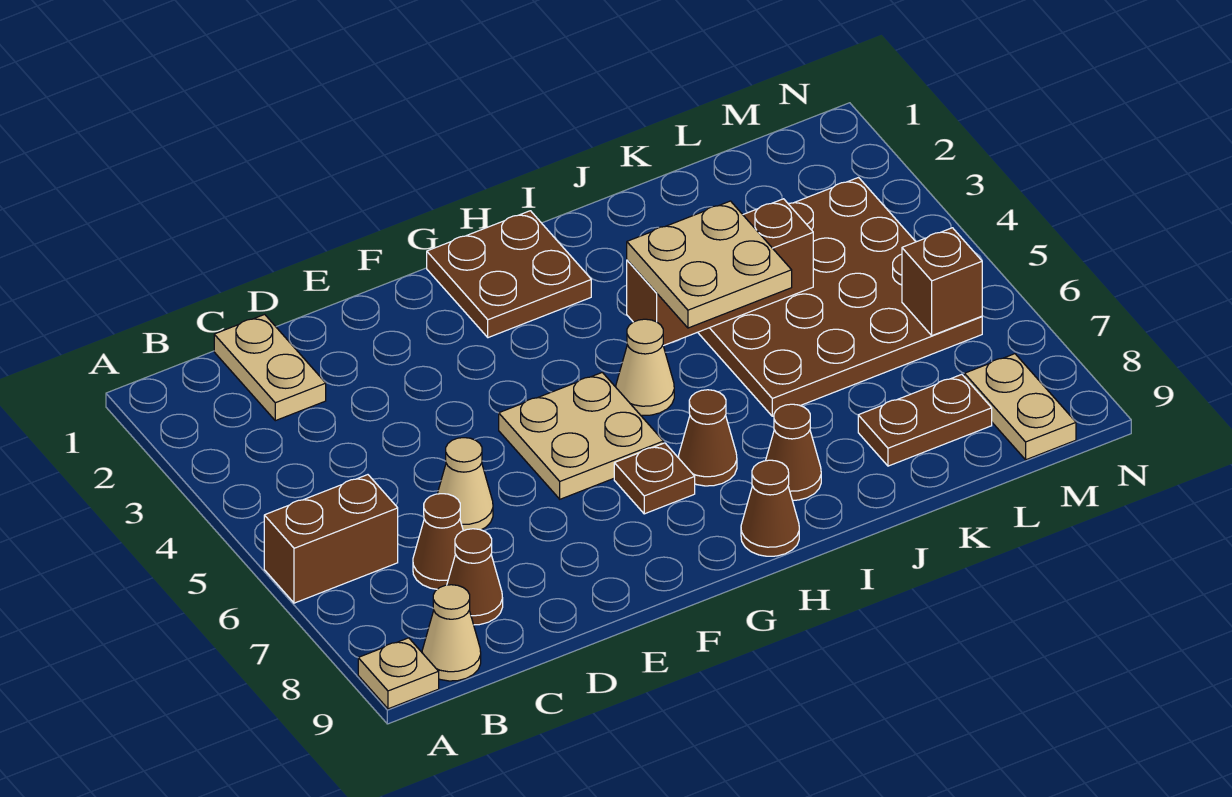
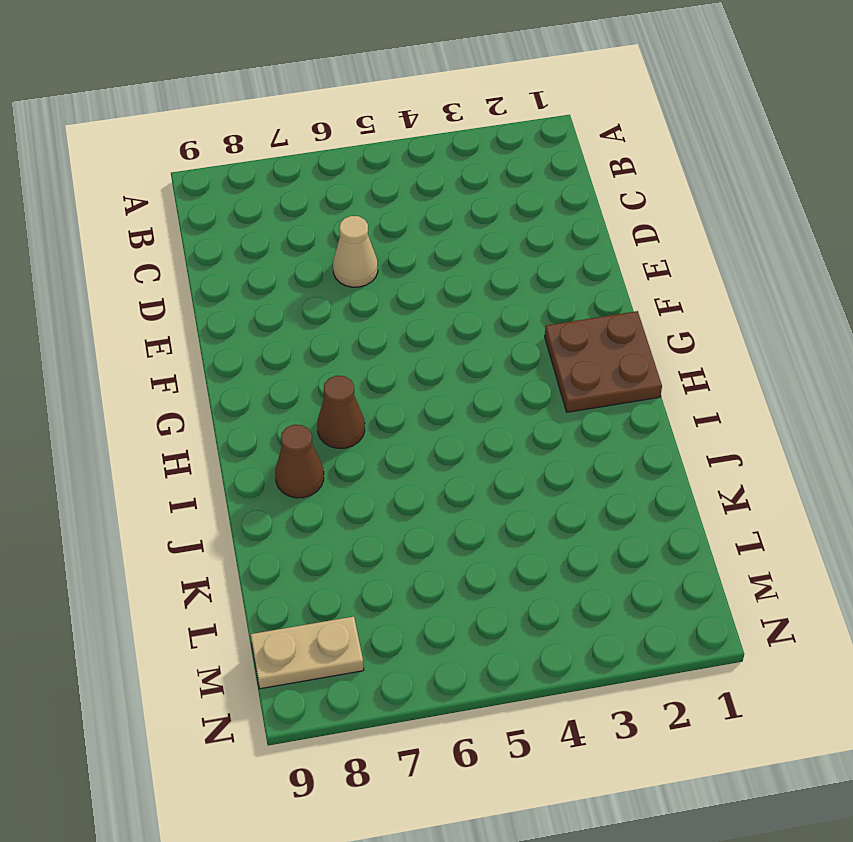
none -> brown brick A6:B6 level 1
none -> tan plate A9 level 1
none -> tan cone B9 level 1

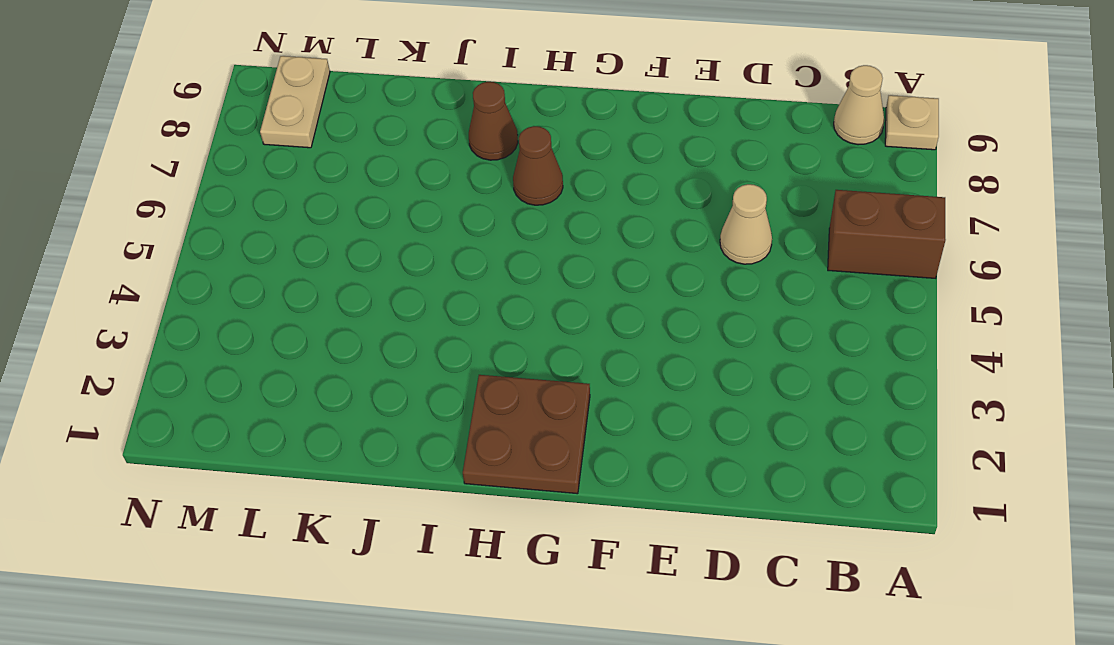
none -> tan plate C1:C2 level 1
none -> brown cone C7 level 1
none -> brown cone C8 level 1

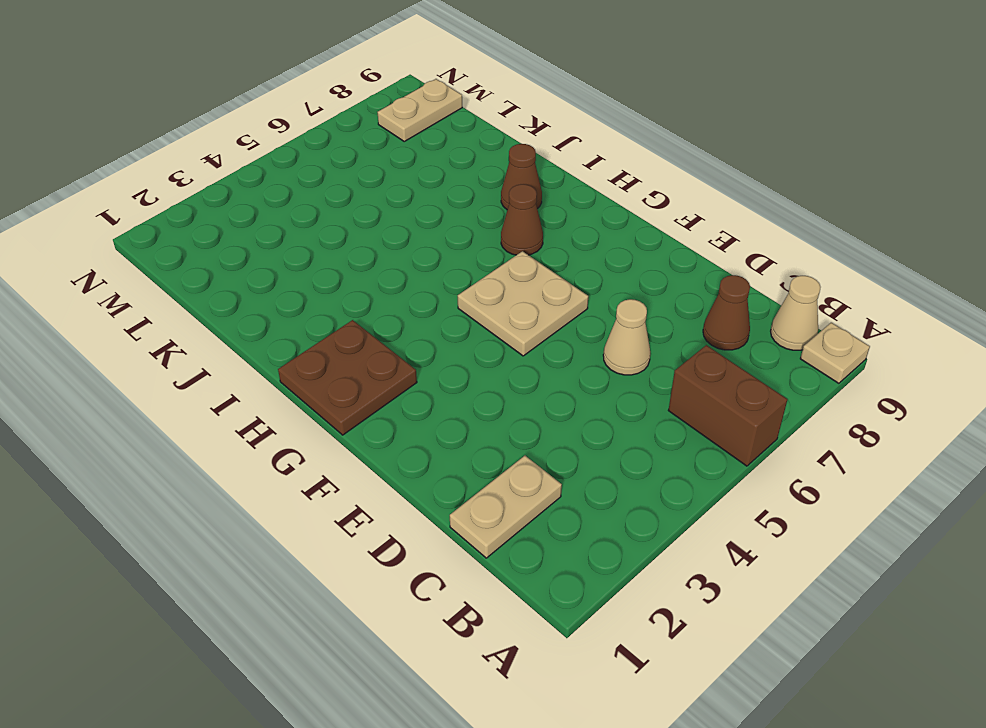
none -> brown cone C7 level 1
none -> brown plate G7 level 1
none -> tan cone H5 level 1

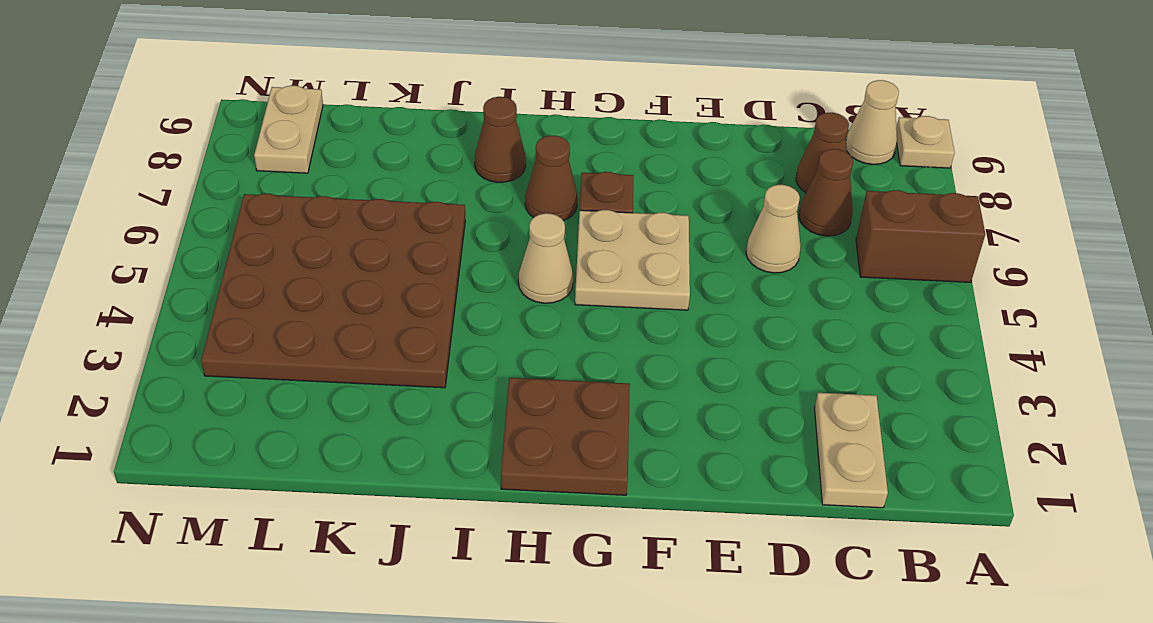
none -> brown cone H9 level 1
none -> brown plate K8:L8 level 1
none -> brown brick I4:K4 level 2

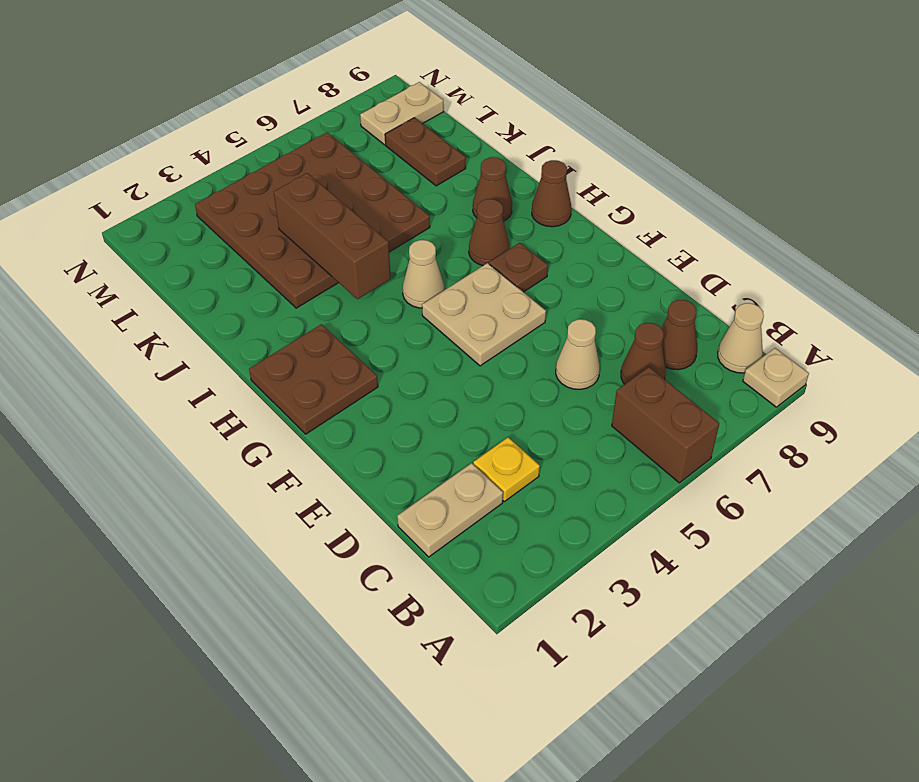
yellow plate C3 level 1 -> none
none -> brown brick M6 level 2
none -> tan plate I4:J5 level 3

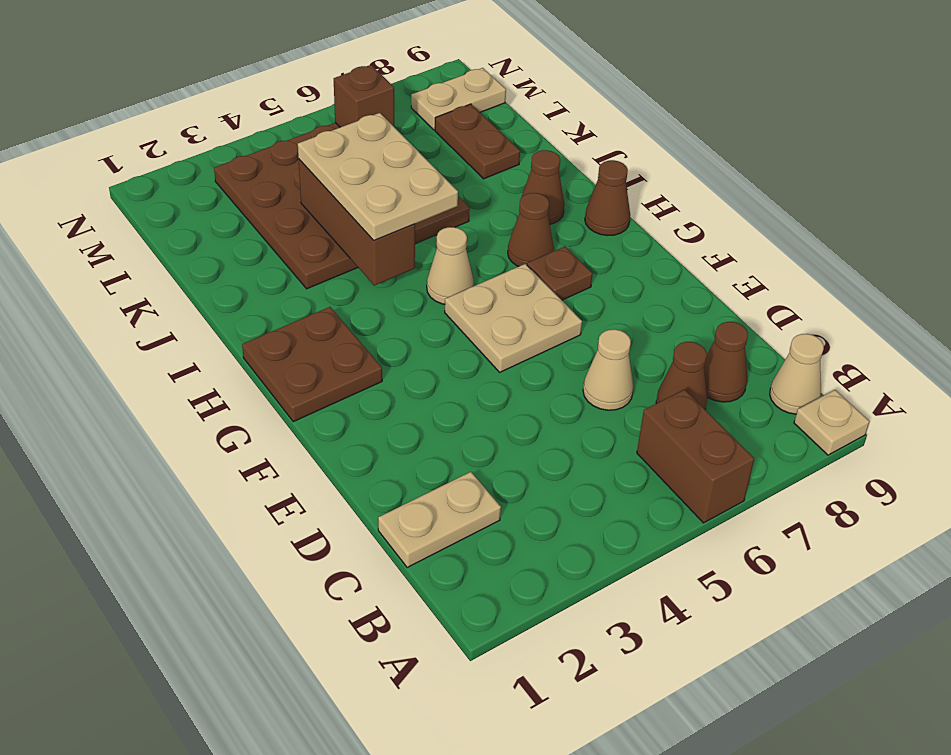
tan plate I4:K5 level 3 -> tan plate I4:J5 level 3

